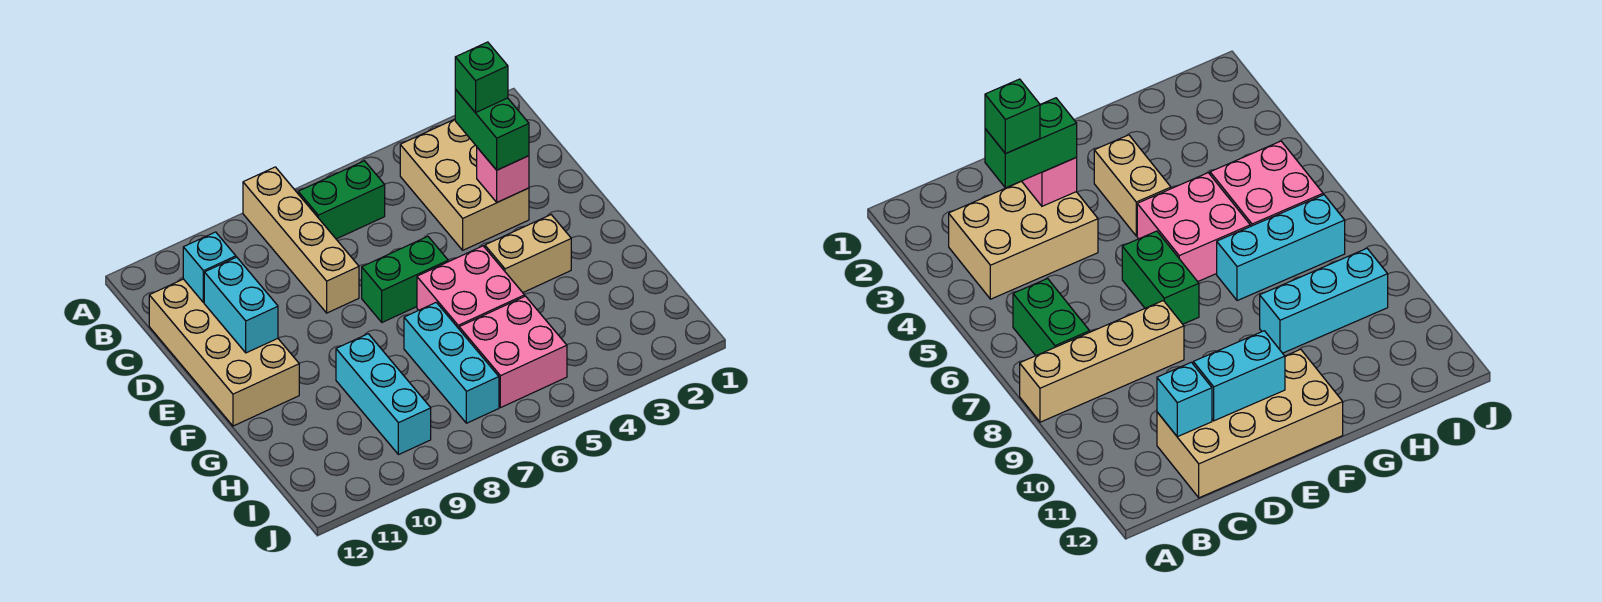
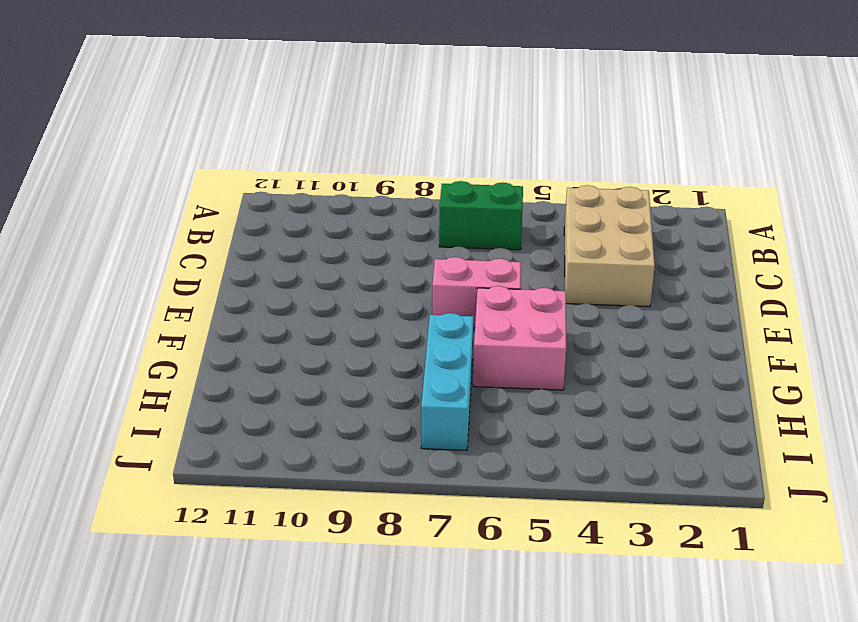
pink brick E6:E7 level 1 -> green brick E6:E7 level 1
none -> tan brick A8:D8 level 1
none -> tan brick C11:F12 level 1
none -> tan brick F3:F4 level 1

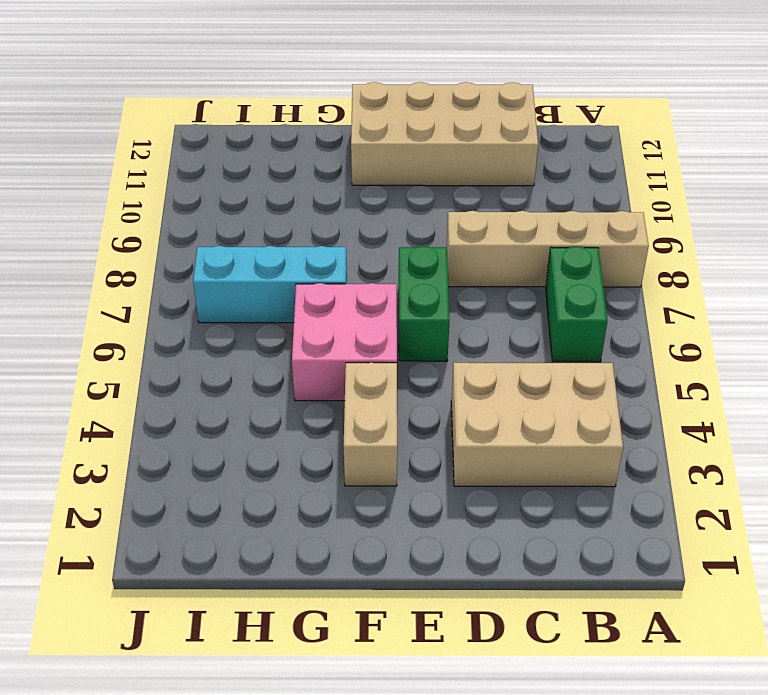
none -> cyan brick G9:I9 level 1
none -> pink brick H5:I6 level 1
none -> cyan brick C11 level 2

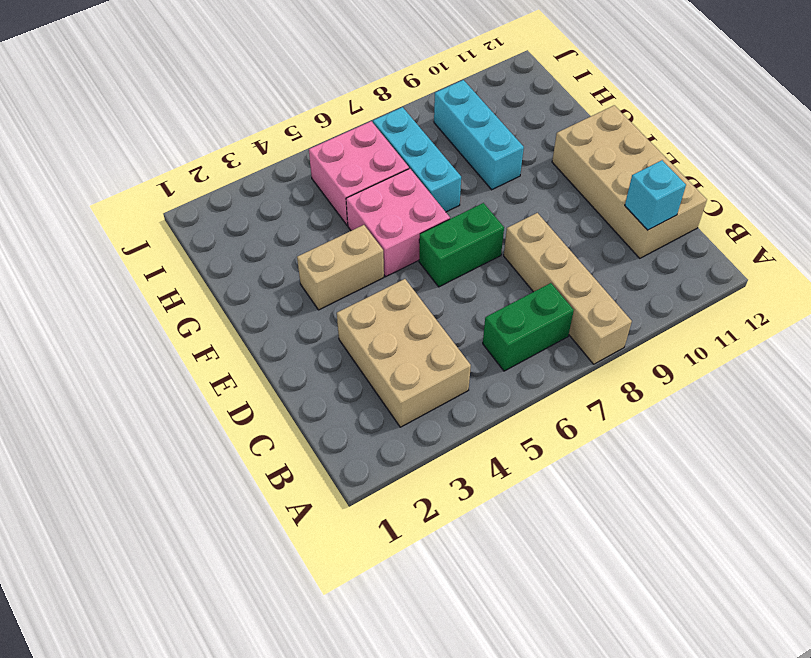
none -> pink brick D3 level 2
none -> cyan brick D11:E11 level 2
none -> green brick C3:D3 level 3

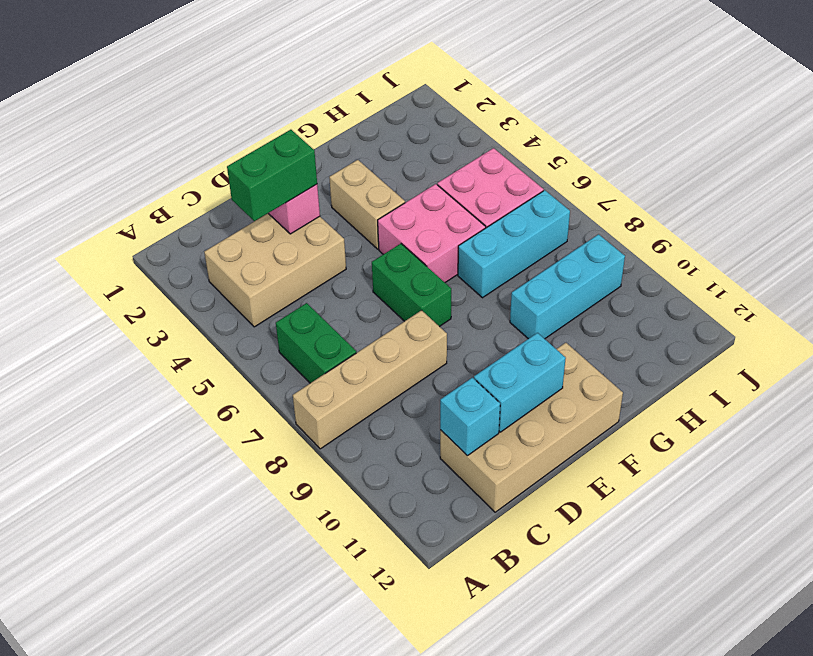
none -> green brick C3 level 4

